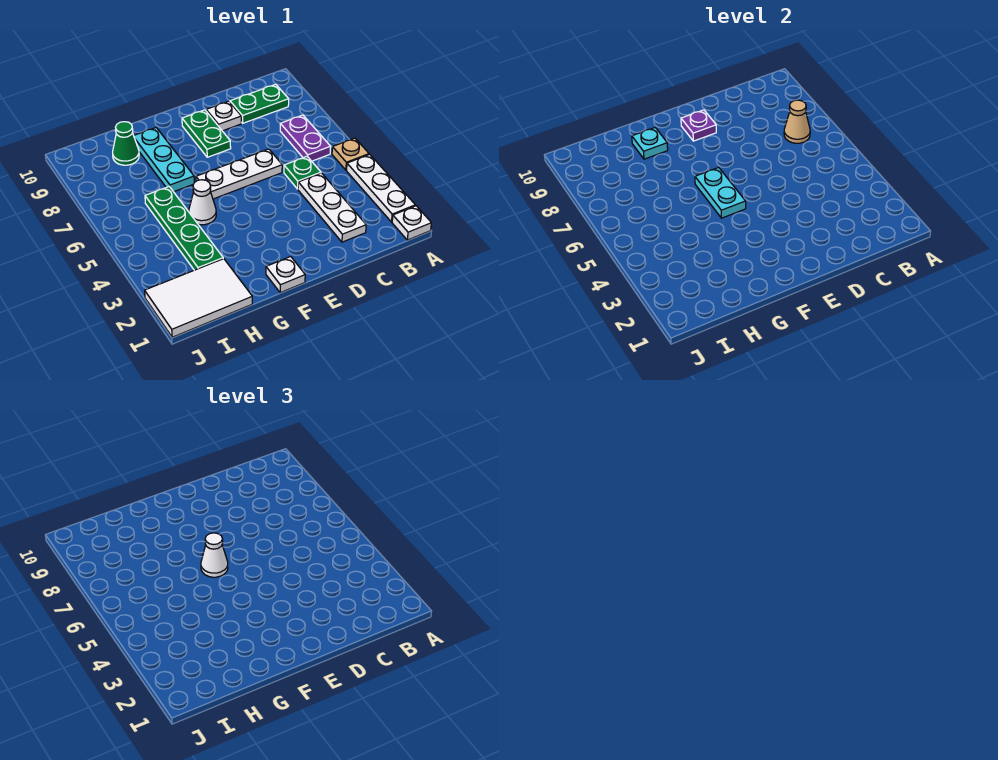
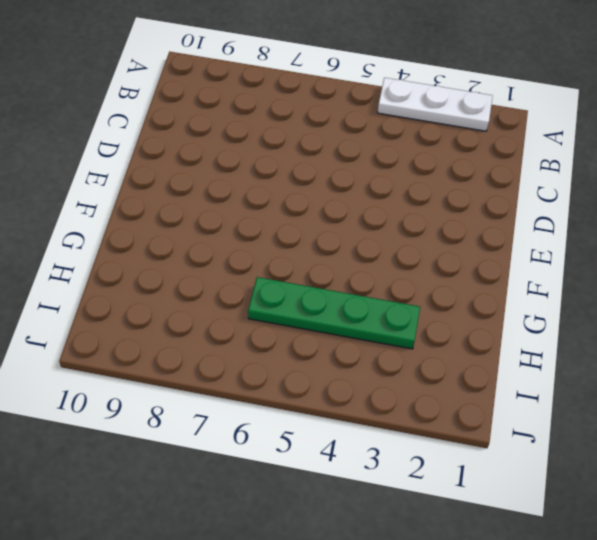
none -> white plate A1 level 1
none -> tan plate A5 level 1
none -> purple plate B6:B7 level 1

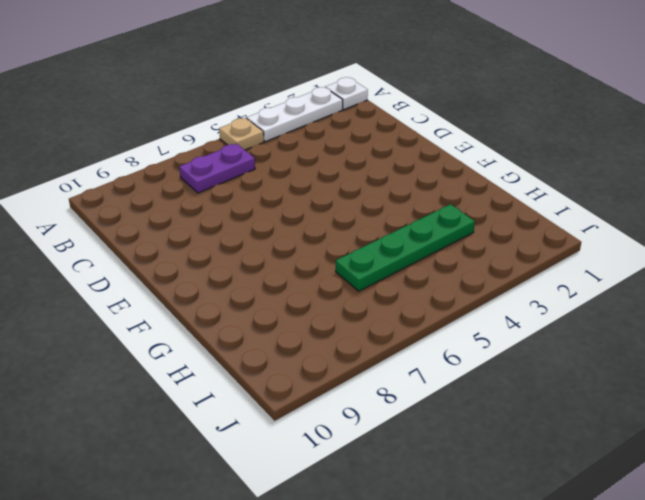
none -> green plate B9:C9 level 1
none -> white plate C2:C4 level 1
none -> green plate C5 level 1

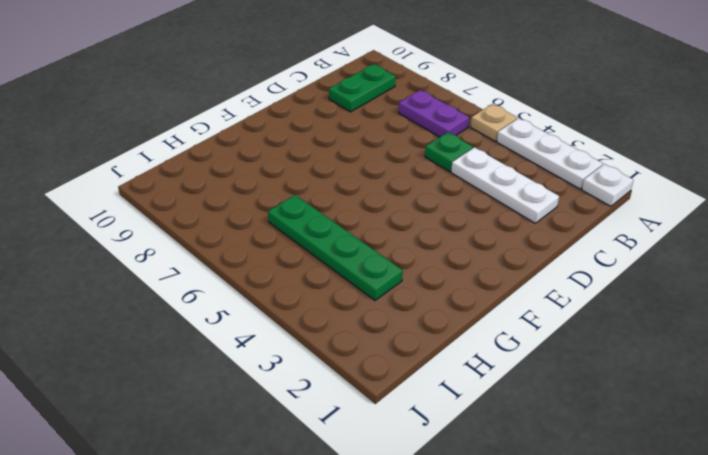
none -> white plate D6:F6 level 1
none -> white plate D9 level 1
none -> green plate E8:E9 level 1

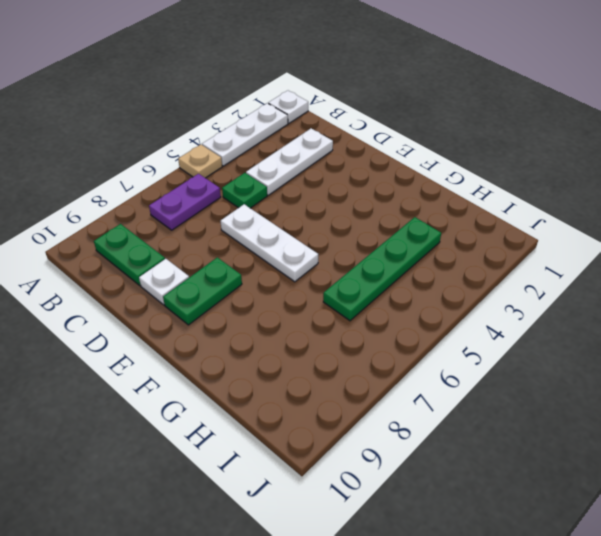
none -> white plate F1 level 1
none -> white cone G5 level 1
none -> cyan plate G7:G9 level 1

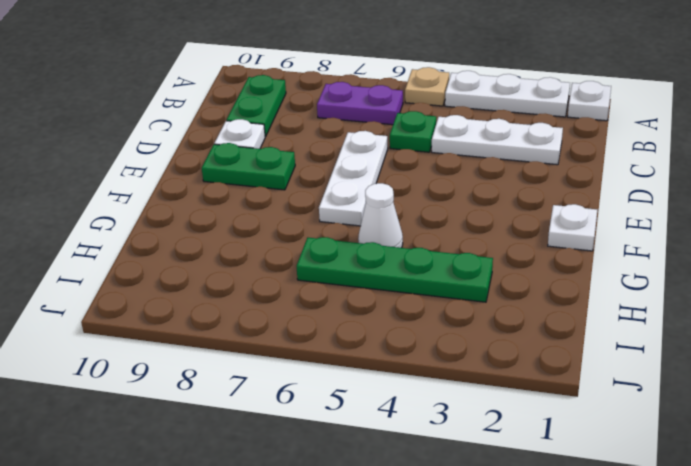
none -> cyan plate G7:G9 level 1
none -> white tile H1:J2 level 1
none -> green cone H9 level 1

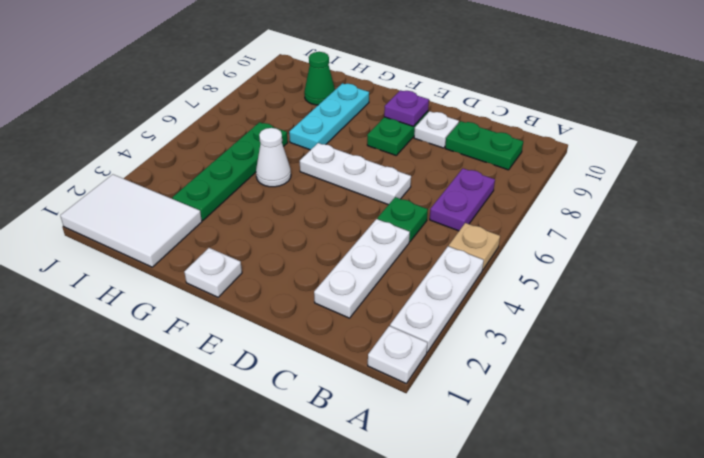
none -> tan cone B7 level 2
none -> cyan plate F5:F6 level 2
none -> cyan plate G9 level 2

